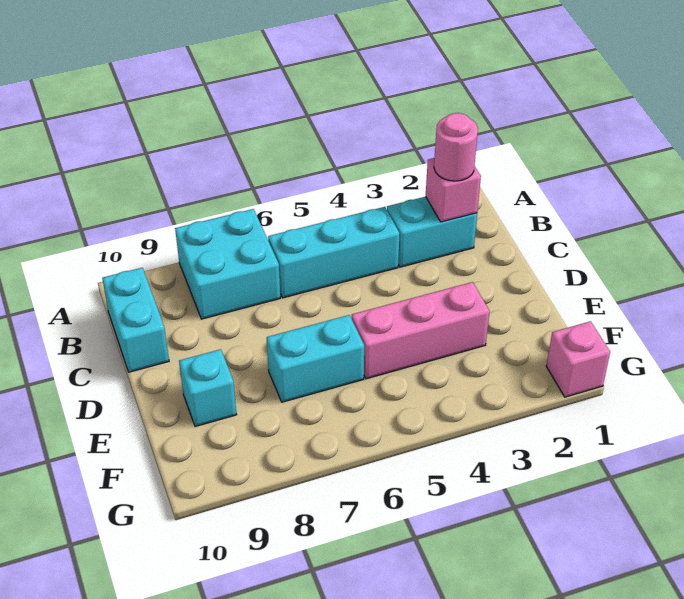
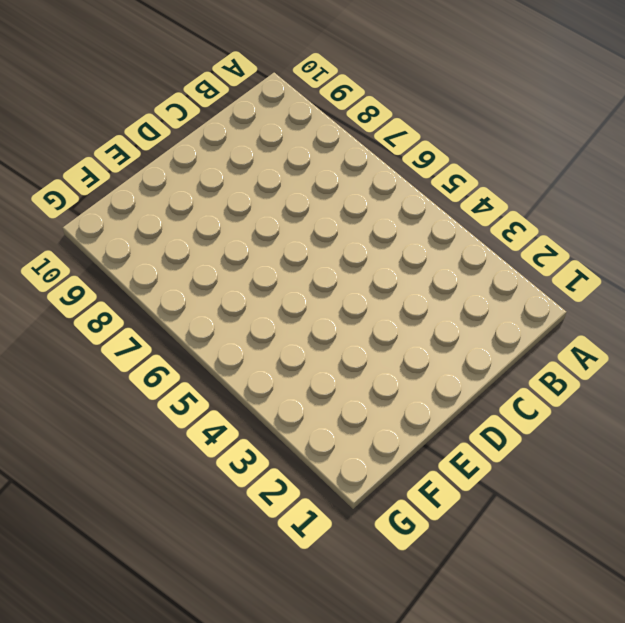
none -> cyan brick A7:B8 level 1
none -> cyan brick B2:B3 level 1

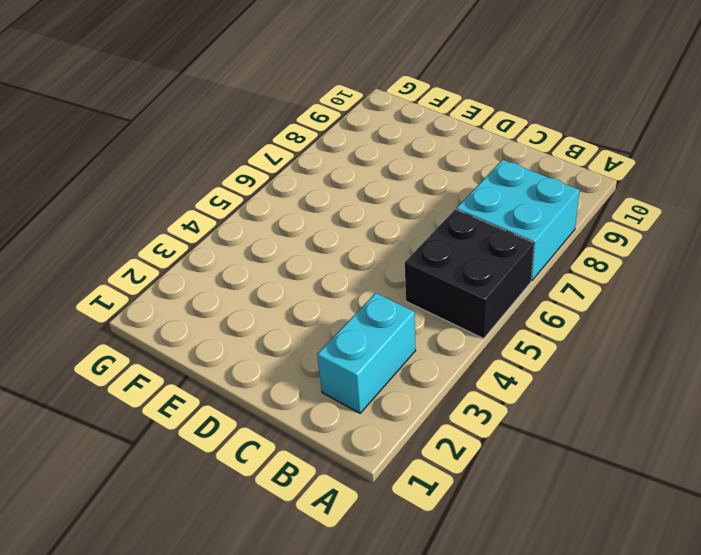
black brick A5:B6 level 1 -> cyan brick B4:B6 level 1
none -> cyan brick B10:C10 level 1
none -> pink brick E3:E5 level 1

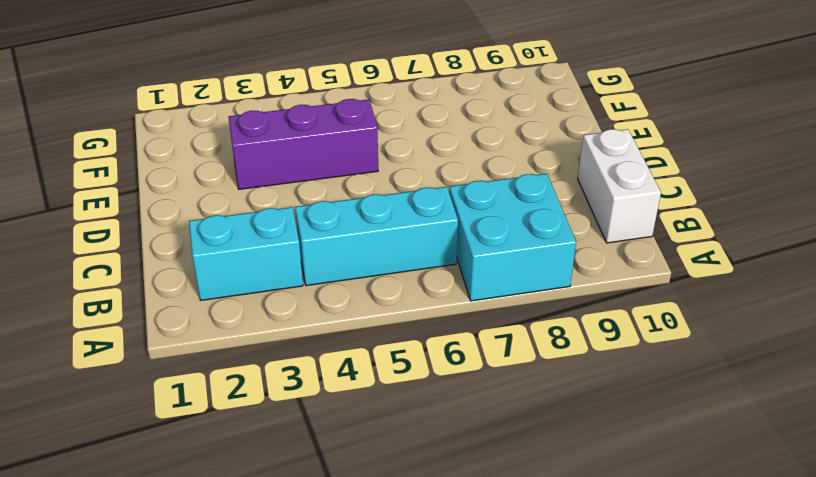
white brick B10:C10 level 1 -> cyan brick B10:C10 level 1
purple brick E3:E5 level 1 -> pink brick E3:E5 level 1
none -> cyan brick E6:E7 level 1
none -> cyan brick E9 level 1

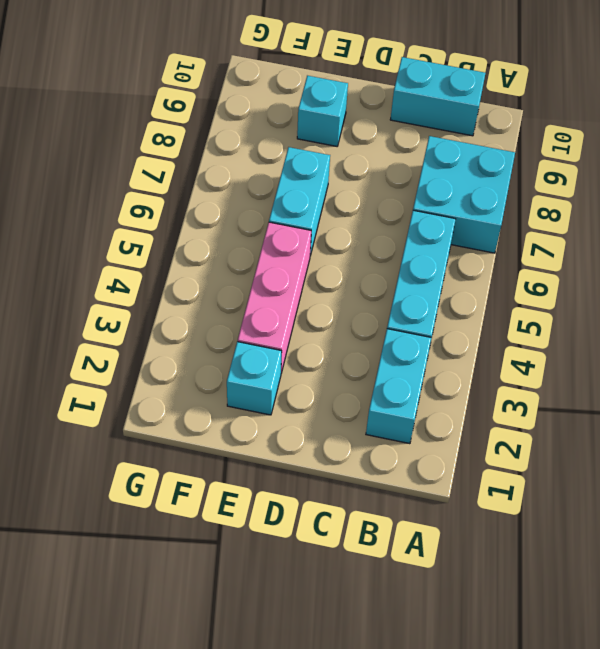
cyan brick E2 level 1 -> none
none -> pink brick G1 level 1
none -> pink brick B2 level 2

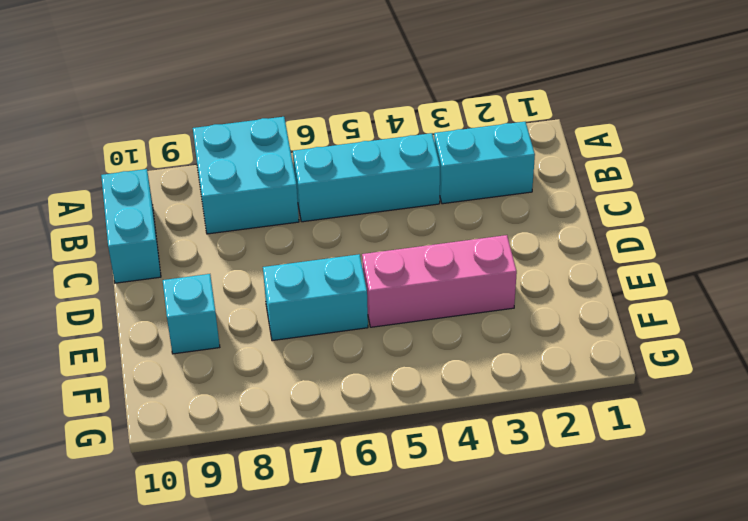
none -> pink brick G1 level 1
none -> pink brick B2 level 2

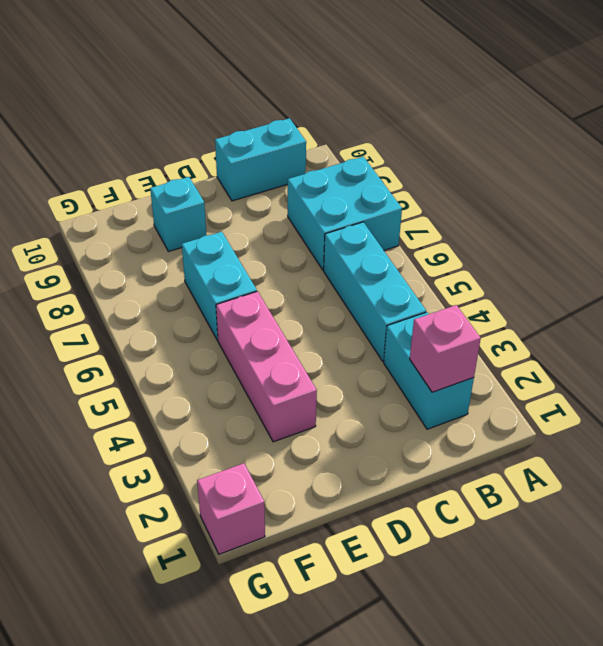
none -> pink round brick B2 level 3

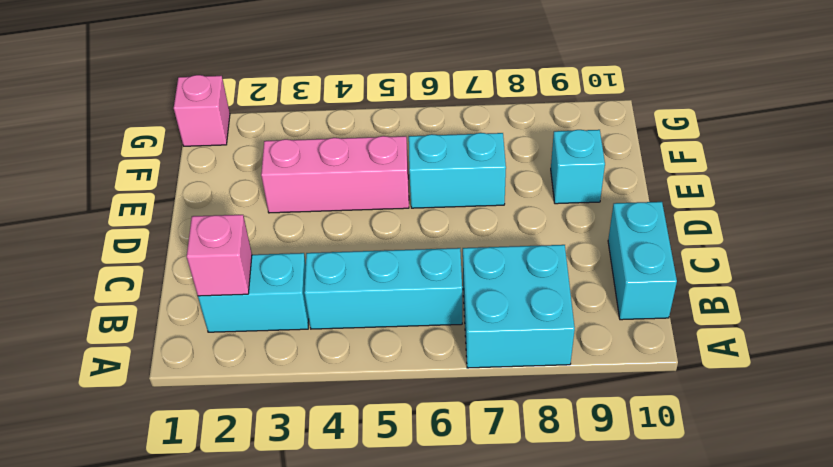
none -> pink round brick B2 level 3

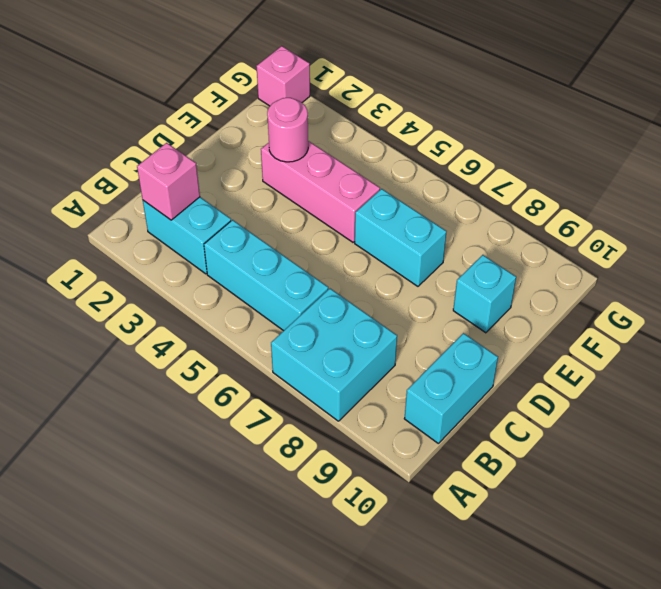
pink round brick E3 level 2 -> pink round brick B2 level 3

